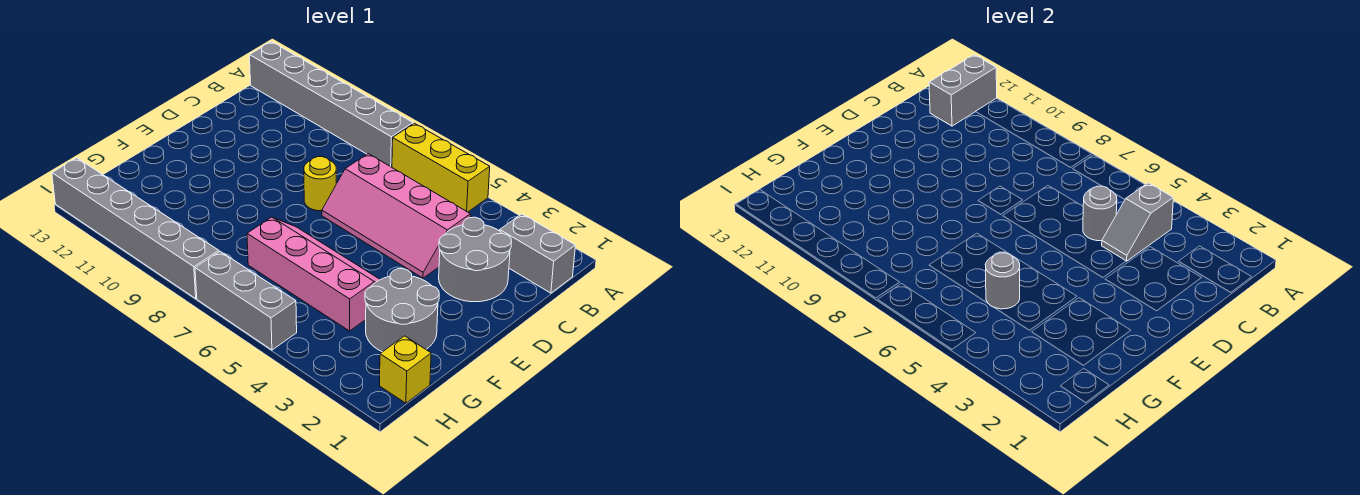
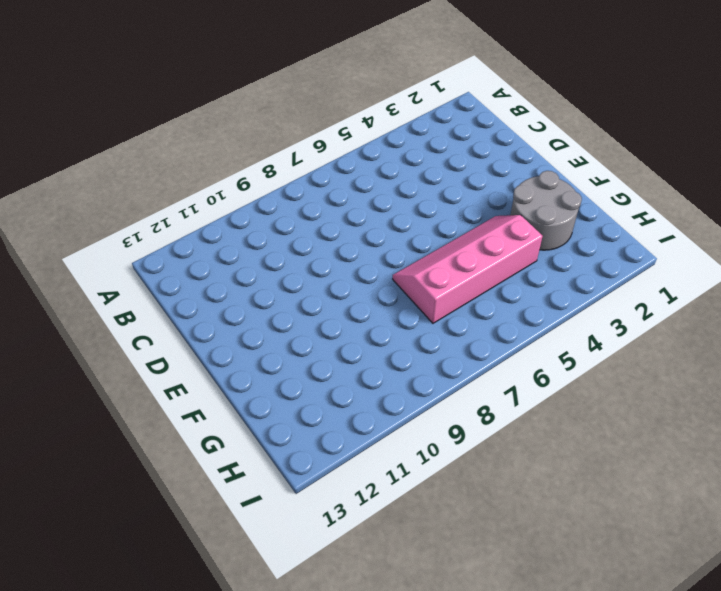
none -> yellow brick A5:A7 level 1
none -> grey brick A8:A13 level 1
none -> grey brick B1:B2 level 1

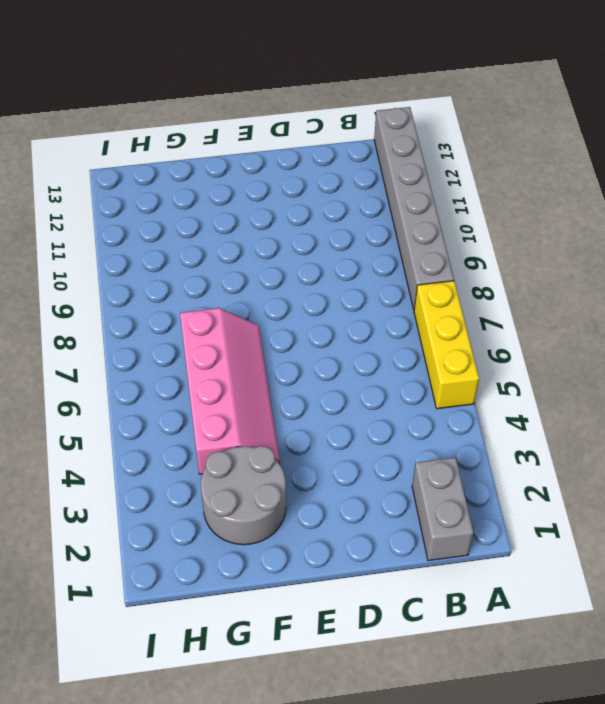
none -> grey round brick C2:D3 level 1
none -> pink slope C4:D7 level 1 top C
none -> yellow round brick D8 level 1

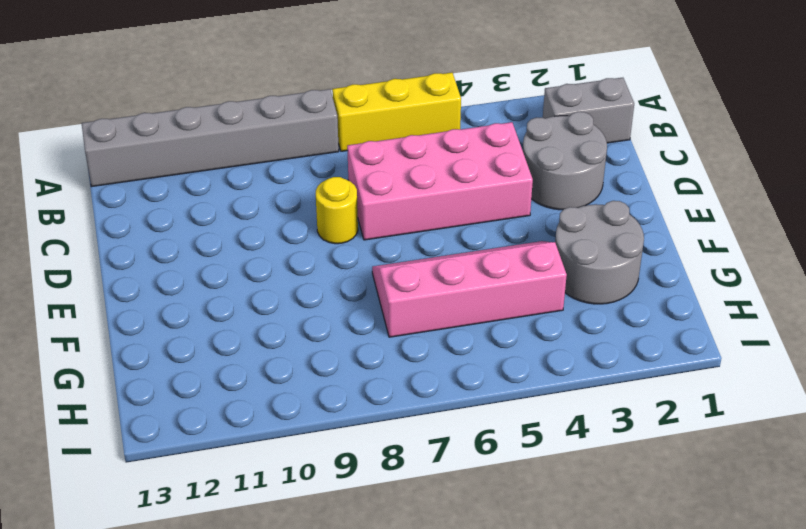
pink brick C4:D7 level 1 -> pink slope C4:D7 level 1 top C
none -> yellow brick H1 level 1
none -> grey brick I5:I7 level 1
none -> grey brick I8:I13 level 1

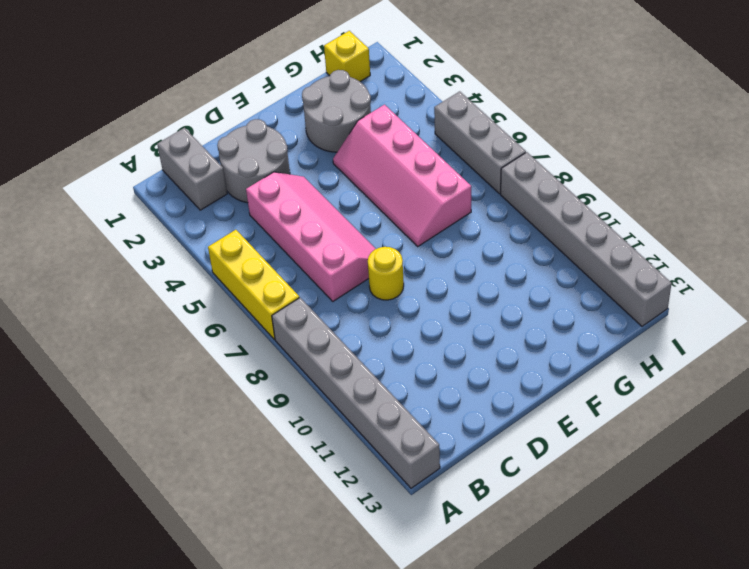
none -> grey brick A12:B12 level 2
none -> grey slope B4:C4 level 2 top B
none -> grey round brick C5 level 2

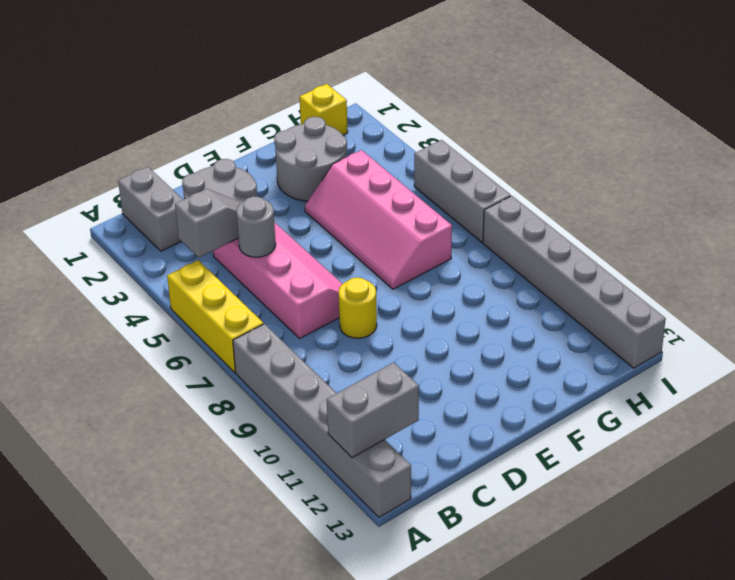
none -> grey round brick G5 level 2

